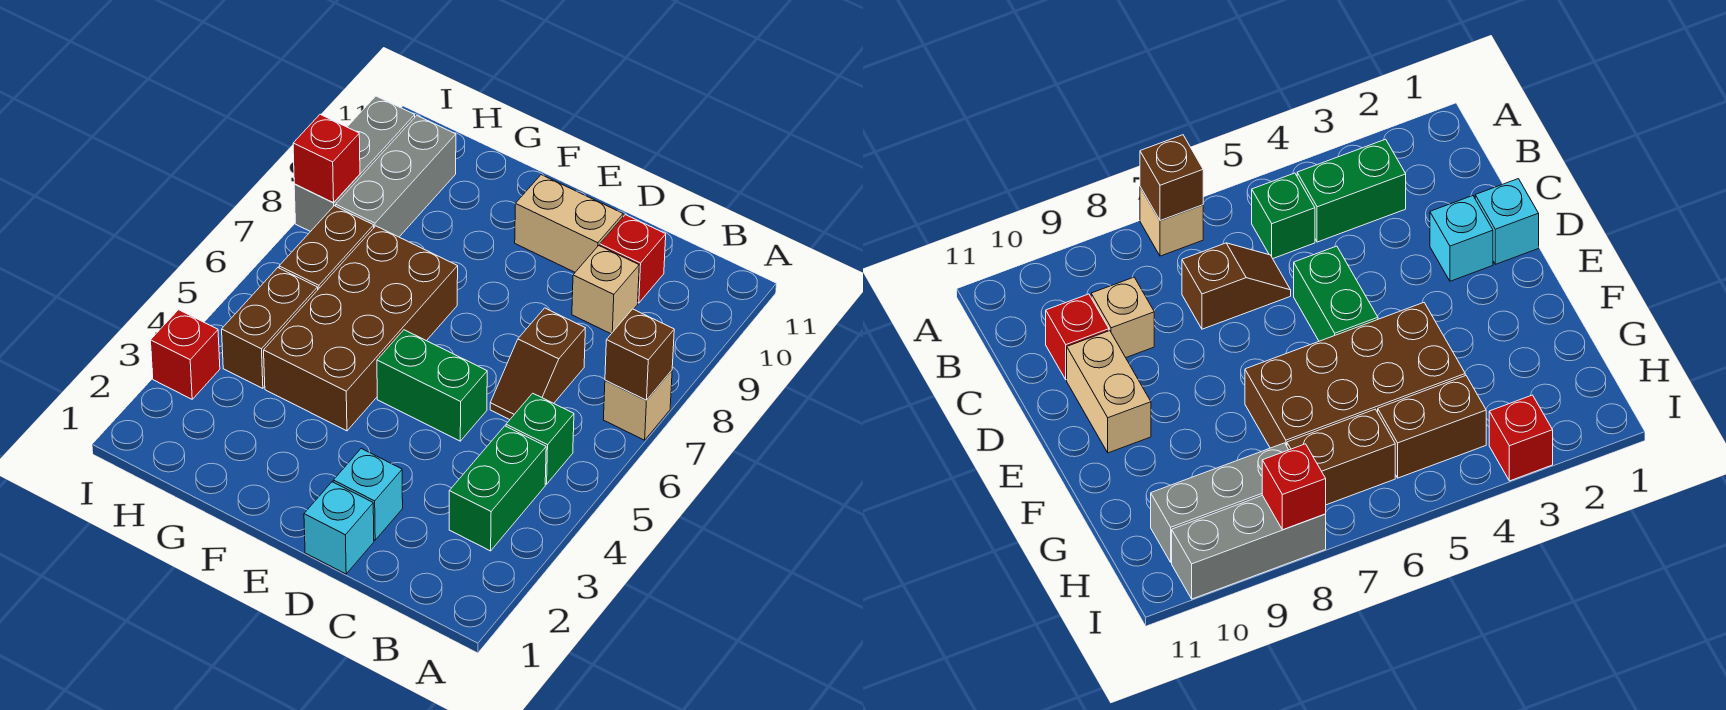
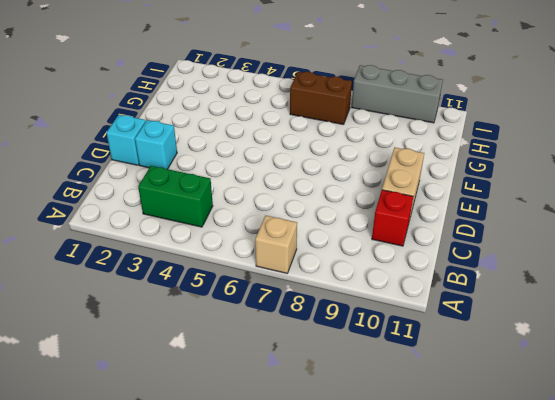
none -> green brick B5 level 1
none -> brown slope C6:C7 level 1 top 7
none -> tan brick C9 level 1

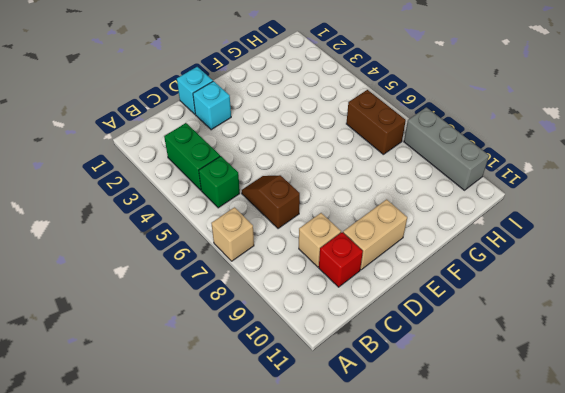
none -> green brick D5:E5 level 1
none -> brown brick F4:G7 level 1
none -> brown brick H4:H5 level 1

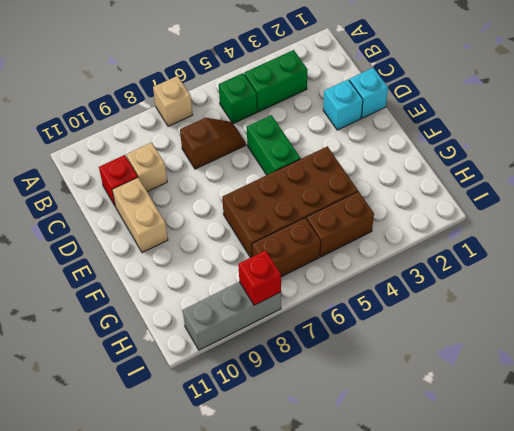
none -> grey brick H8:H10 level 1
none -> red brick I3 level 1
none -> brown brick A7 level 2

